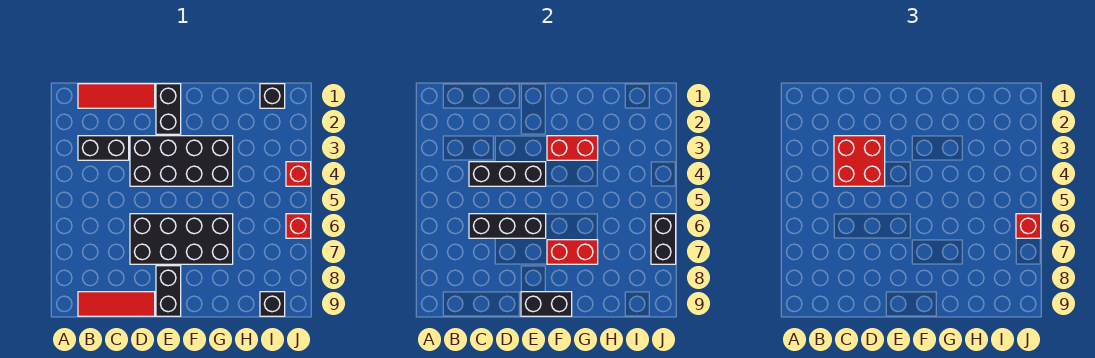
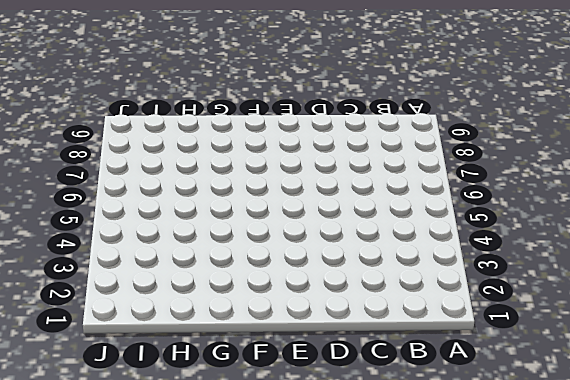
none -> red tile B1:D1 level 1
none -> black brick B3:C3 level 1
none -> red tile B9:D9 level 1

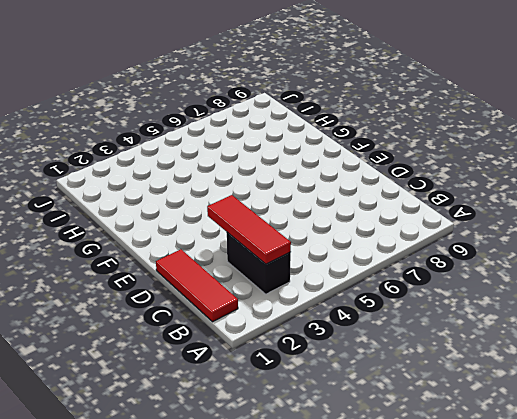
red tile B3:D3 level 2 -> red tile B9:D9 level 1
none -> black brick D3:G4 level 1
none -> black brick D6:G7 level 1
none -> black brick E1:E2 level 1

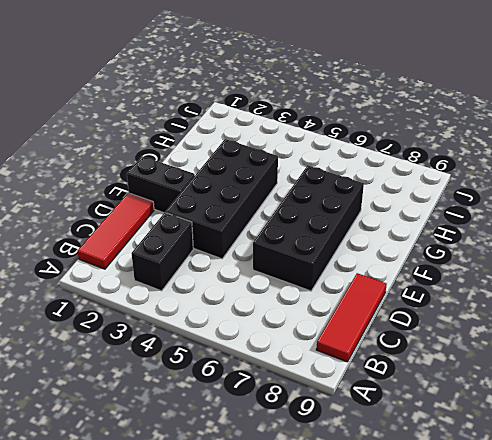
none -> black brick E8:E9 level 1
none -> black brick I1 level 1
none -> black brick I9 level 1

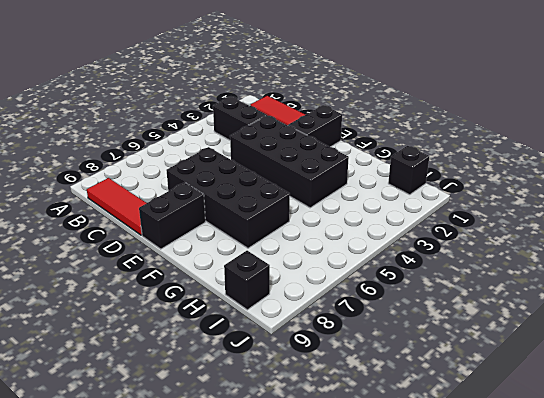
none -> red brick J4 level 1
none -> red brick J6 level 1
none -> black brick C4:E4 level 2

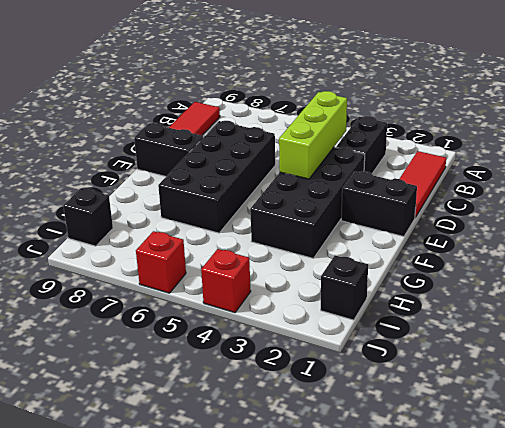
lime brick C4:E4 level 2 -> black brick C4:E4 level 2
none -> black brick C6:E6 level 2
none -> black brick E9:F9 level 2
none -> red brick F3:G3 level 2

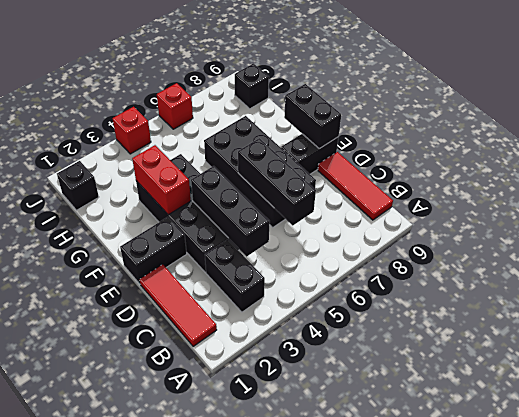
none -> red brick F7:G7 level 2
none -> black brick J6:J7 level 2
none -> red brick C3:D4 level 3

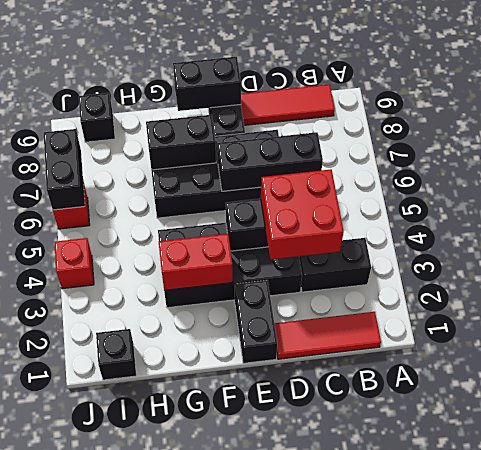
black brick F7:G7 level 2 -> red brick F7:G7 level 2
none -> red brick J6 level 3

